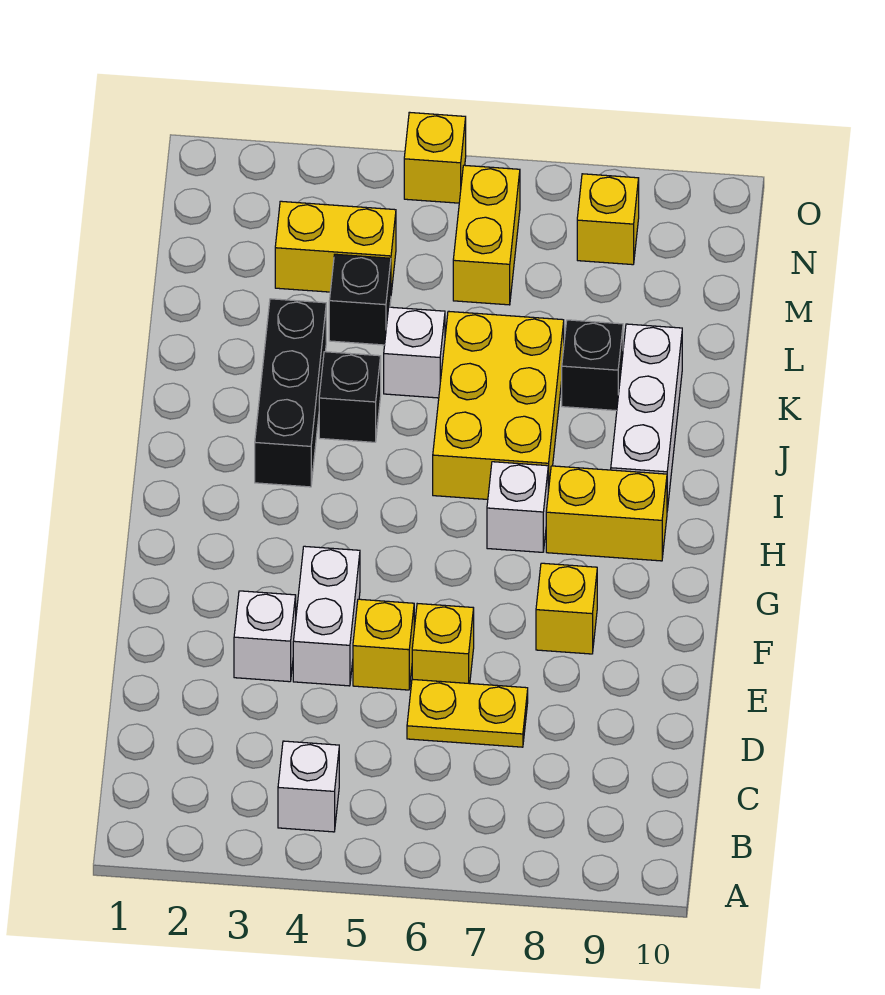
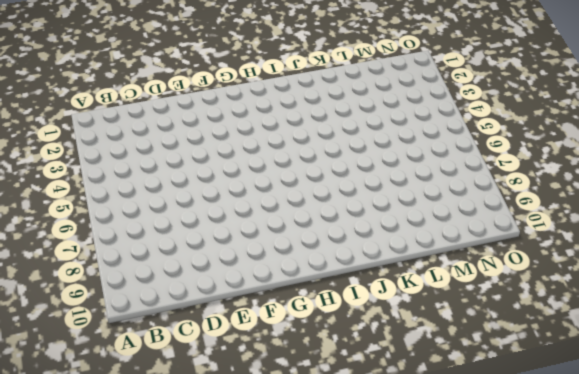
none -> white brick B4 level 1
none -> yellow plate D6:D7 level 1
none -> white brick E3 level 1

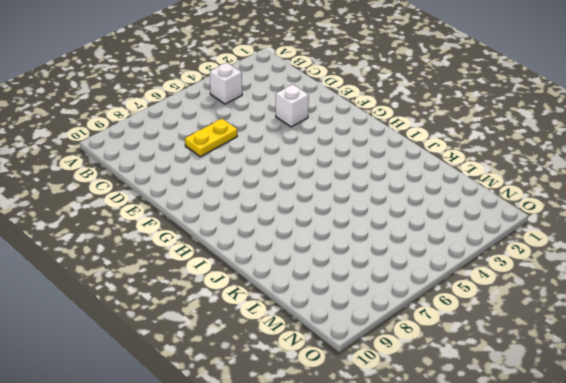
none -> white brick E4:F4 level 1
none -> yellow brick E5 level 1
none -> yellow brick E6 level 1

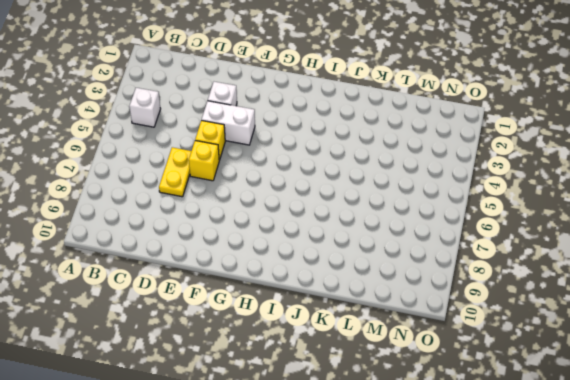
none -> yellow brick F8 level 1
none -> white brick H7 level 1
none -> yellow brick H8:H9 level 1

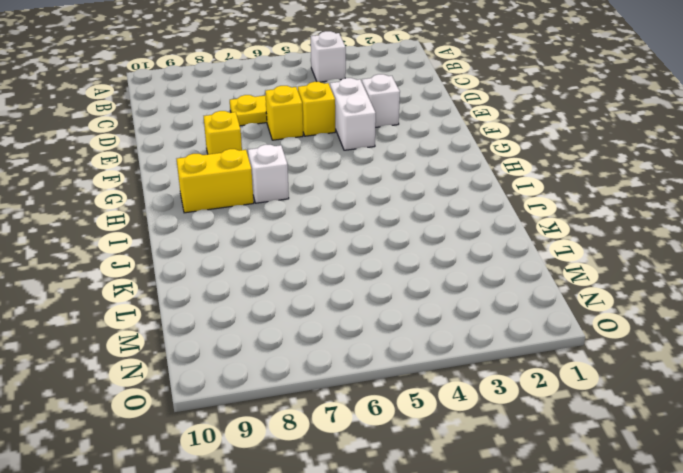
none -> black brick I3:K3 level 1
none -> yellow brick I6:K7 level 1
none -> white brick I9:K9 level 1

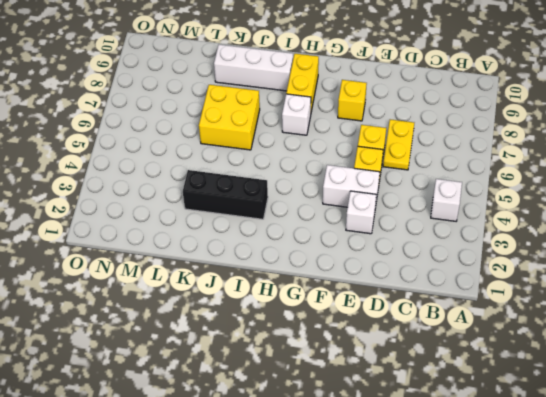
yellow brick J6:K7 level 1 -> yellow brick I6:K7 level 1
none -> black brick J4 level 1
none -> white brick K5 level 1
none -> black brick K8 level 1

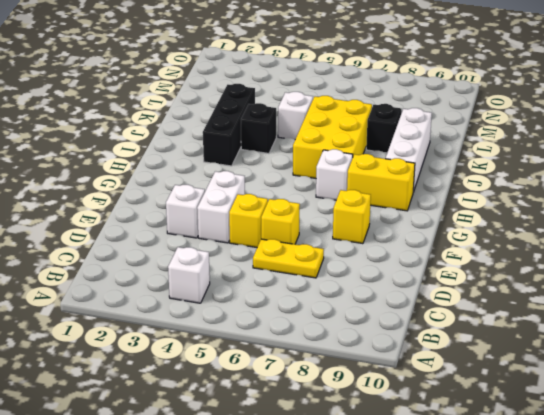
none -> black brick L4 level 1
none -> yellow brick M3:M4 level 1
none -> yellow brick M6:N6 level 1

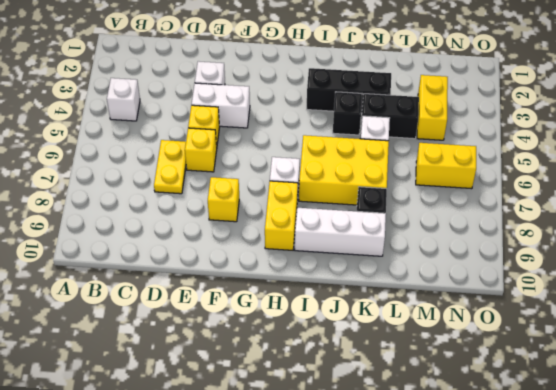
black brick K4:L4 level 1 -> black brick L4 level 1
none -> yellow brick N8 level 1
none -> yellow brick O5 level 1

